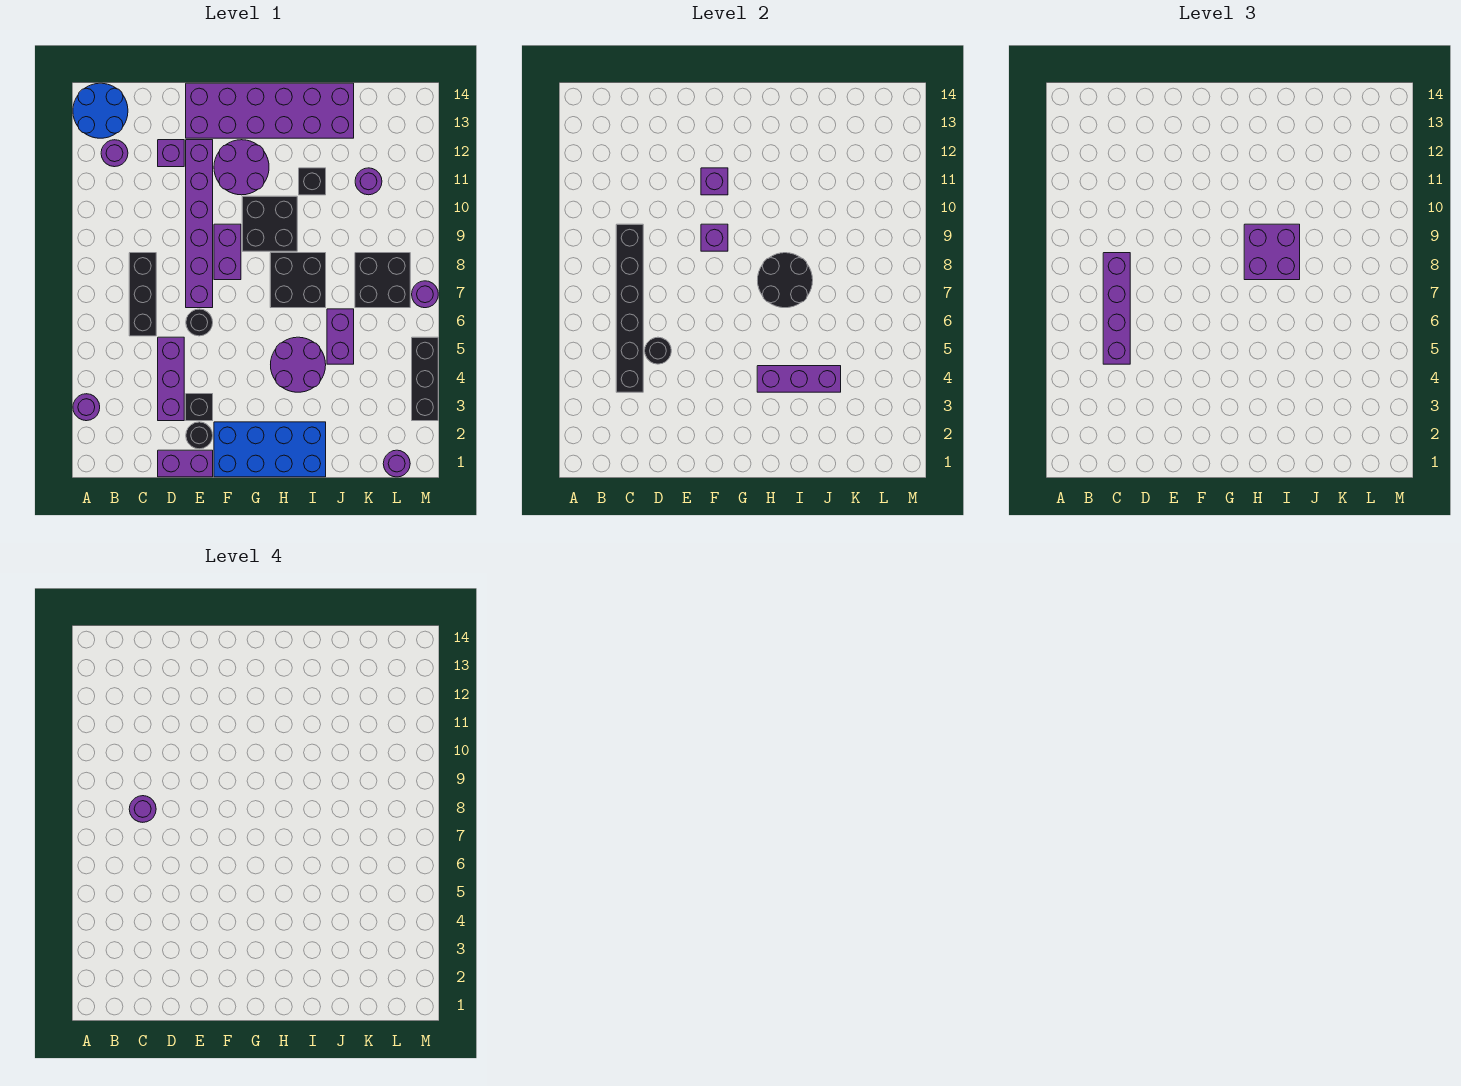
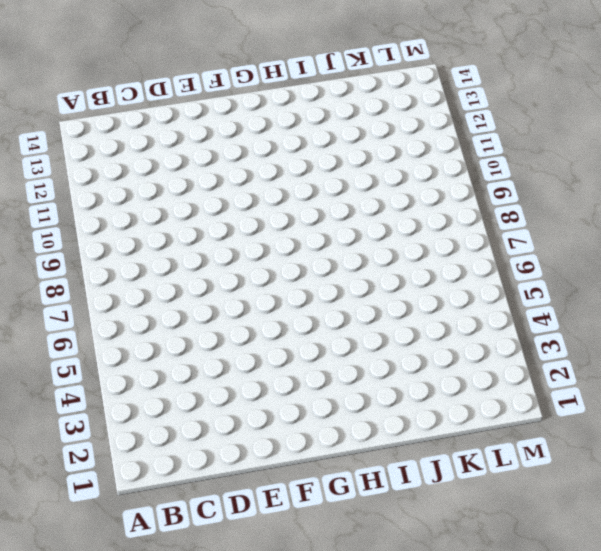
none -> purple round brick A3 level 1
none -> blue round brick A13:B14 level 1
none -> purple round brick B12 level 1
none -> black brick C6:C8 level 1

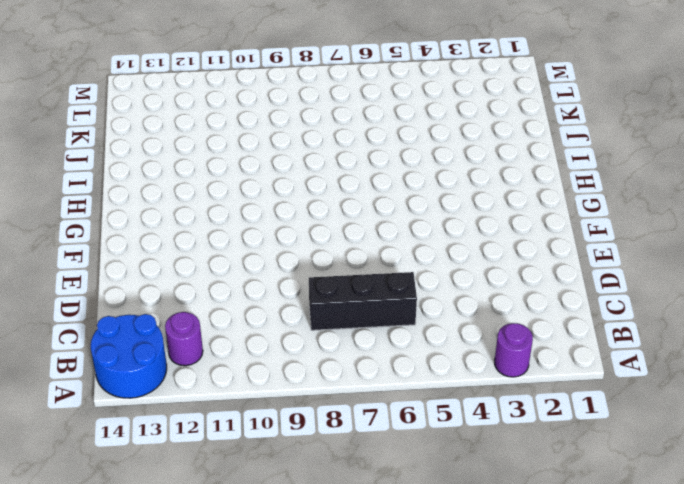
none -> purple brick D1:E1 level 1
none -> purple brick D3:D5 level 1
none -> purple brick D12 level 1
none -> black round brick E2 level 1

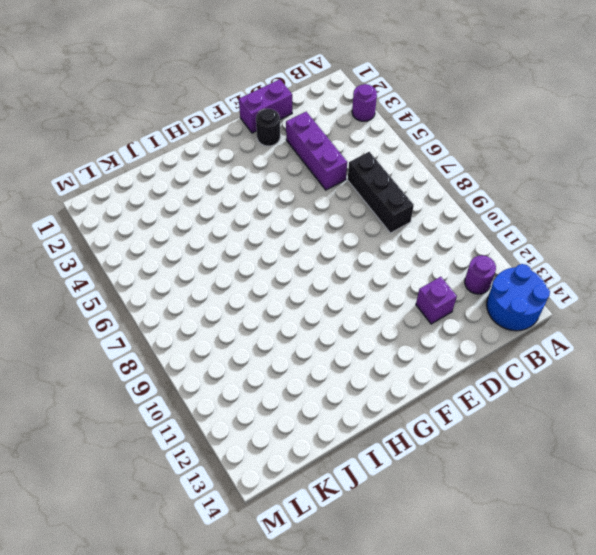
none -> black brick E3 level 1
none -> black round brick E6 level 1
none -> purple brick E7:E12 level 1
none -> purple brick E13:J14 level 1

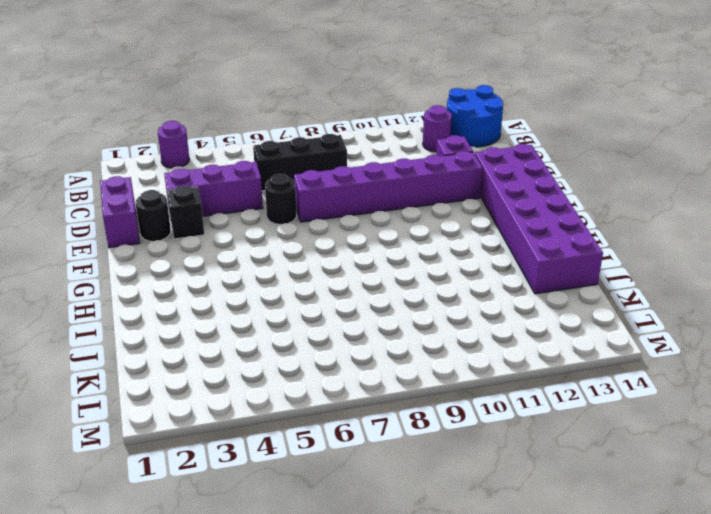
none -> blue brick F1:I2 level 1
none -> purple brick F8:F9 level 1
none -> purple round brick F11:G12 level 1
none -> black brick G9:H10 level 1

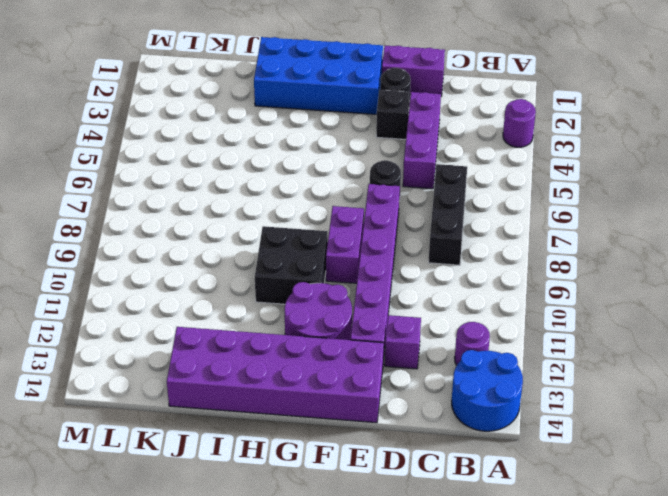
none -> purple round brick H4:I5 level 1
none -> black brick H7:I8 level 1
none -> black brick I11 level 1
none -> purple brick J5:J6 level 1

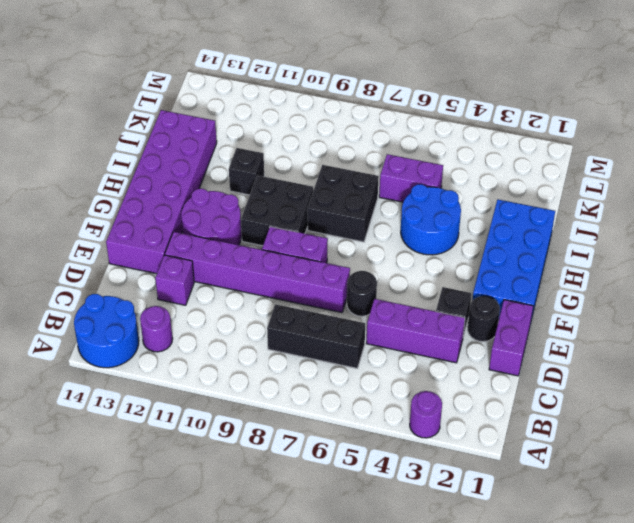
blue round brick H4:I5 level 1 -> purple round brick H4:I5 level 1
none -> black brick K7:L8 level 1
none -> purple round brick K11 level 1
none -> purple round brick L1 level 1
none -> black brick M3:M5 level 1

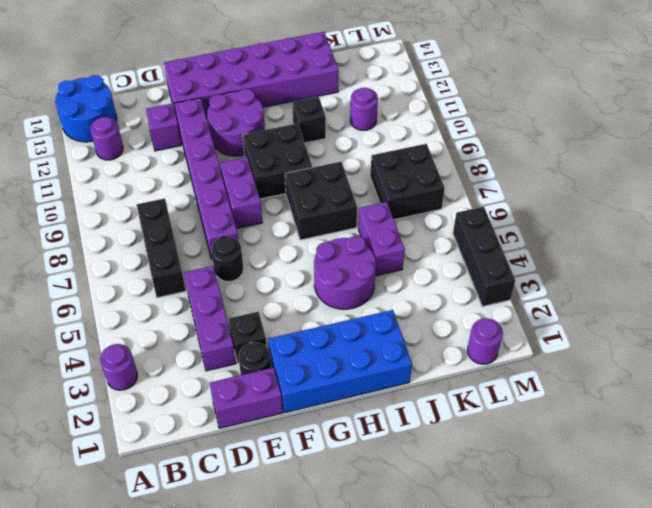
none -> purple round brick M7 level 1
none -> black brick C4:C9 level 2
none -> black round brick D5 level 2
none -> purple brick F9 level 2

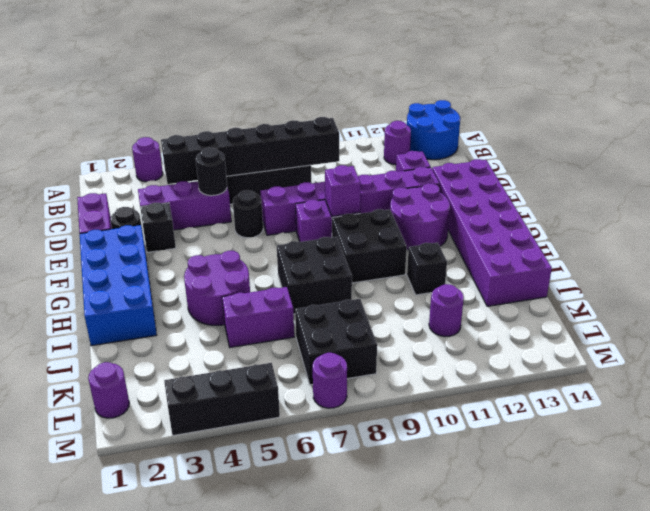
none -> purple brick F11 level 2
none -> purple brick H4:J4 level 2
none -> black round brick H7:I8 level 2
none -> purple brick C5:C8 level 3

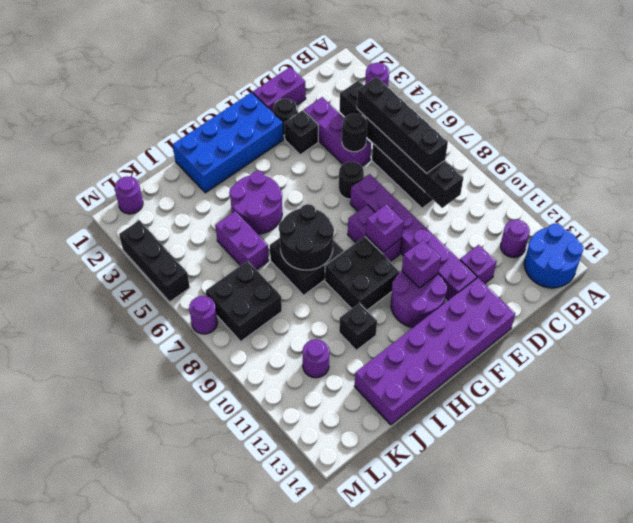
black brick C5:C8 level 3 -> purple brick C5:C8 level 3
none -> purple brick H4:J4 level 2
none -> purple brick H8:I9 level 3
none -> purple round brick C8 level 4

